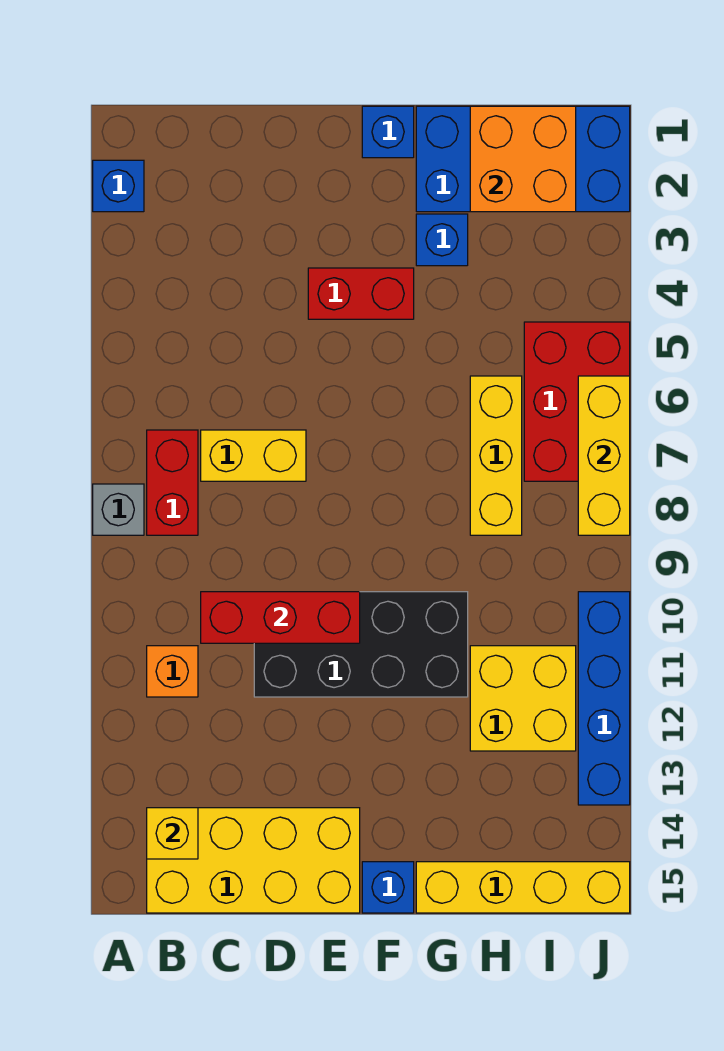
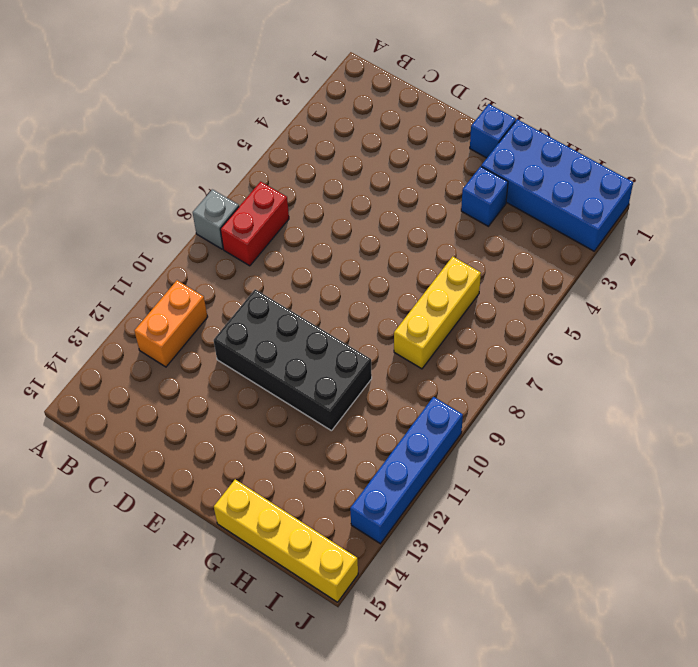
orange brick B11:B12 level 1 -> orange brick B11 level 1
none -> blue brick A2 level 1
none -> yellow brick B14:E15 level 1
none -> yellow brick C7:D7 level 1

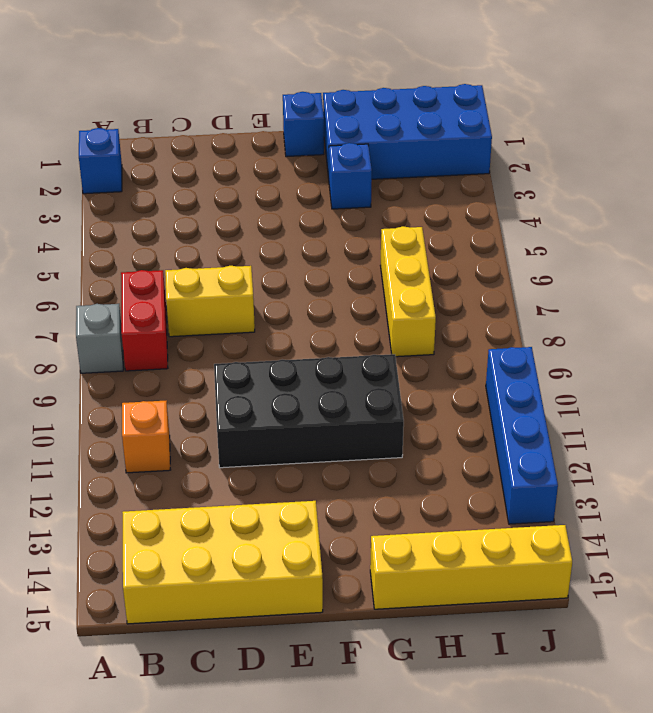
none -> red brick E4:F4 level 1
none -> blue brick F15 level 1
none -> yellow brick H11:I12 level 1

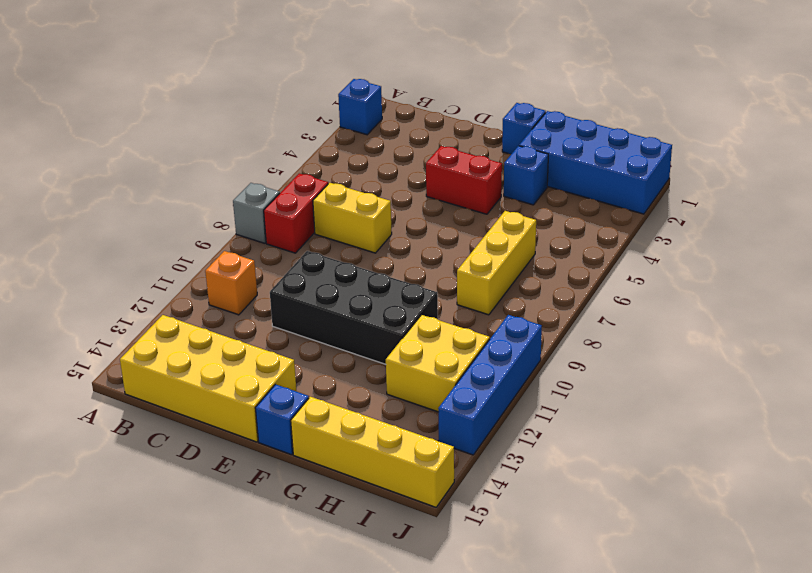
none -> red brick I5:J7 level 1
none -> yellow brick B14 level 2
none -> red brick C10:E10 level 2

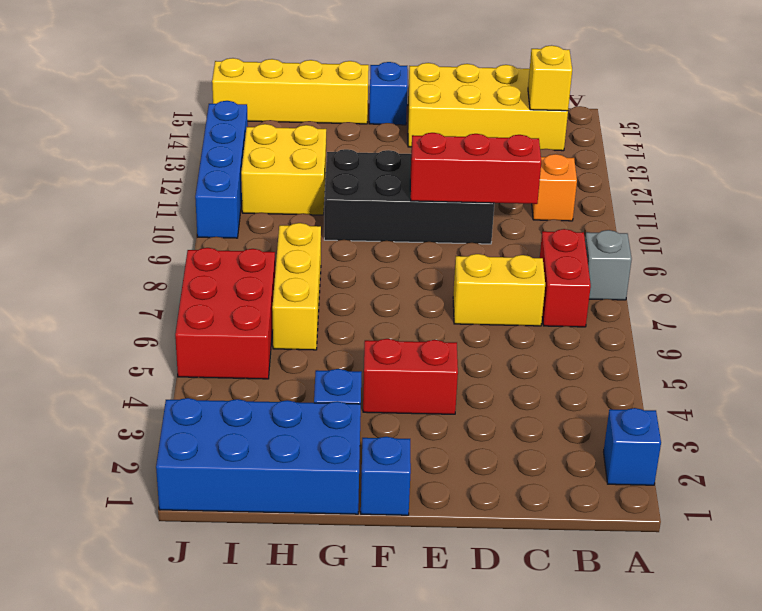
none -> orange brick H1:I2 level 2
none -> yellow brick J6:J8 level 2

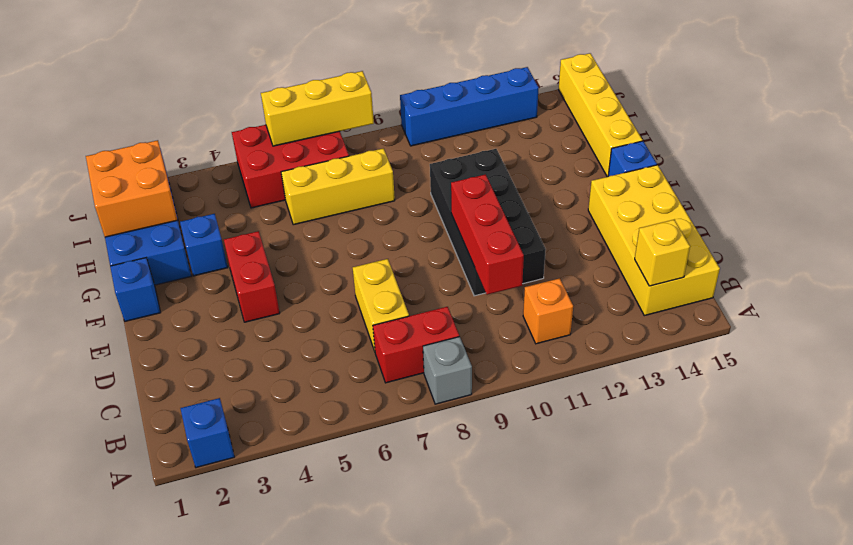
none -> yellow brick H11:I12 level 1

